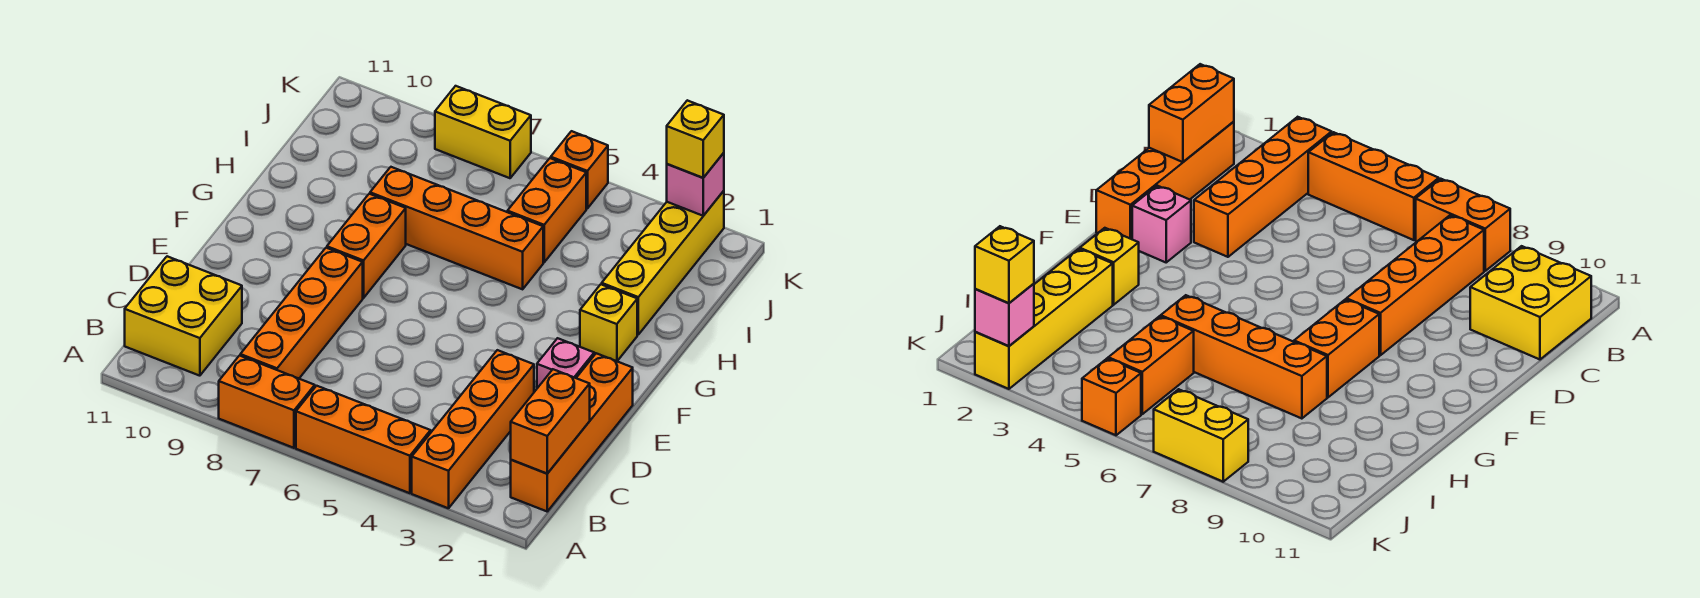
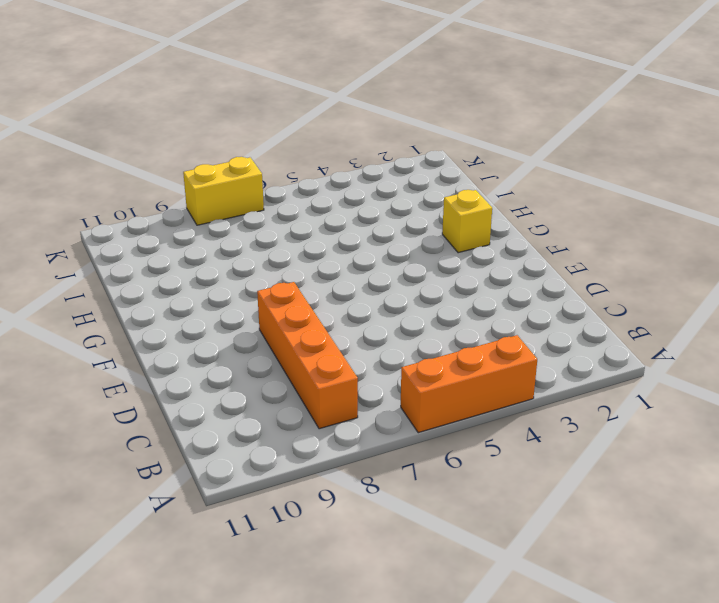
none -> orange brick A3:D3 level 1
none -> orange brick A7:A8 level 1
none -> orange brick B1:E1 level 1

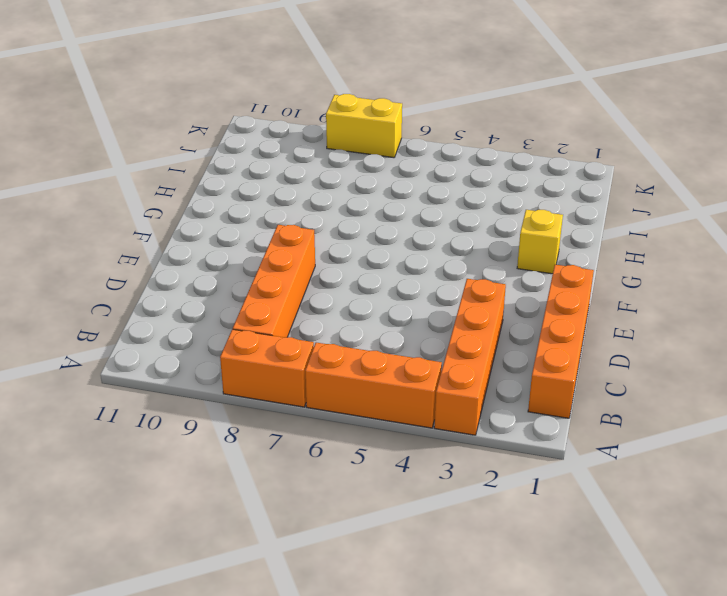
none -> yellow brick B10:C11 level 1
none -> pink brick E2 level 1
none -> orange brick F8:G8 level 1

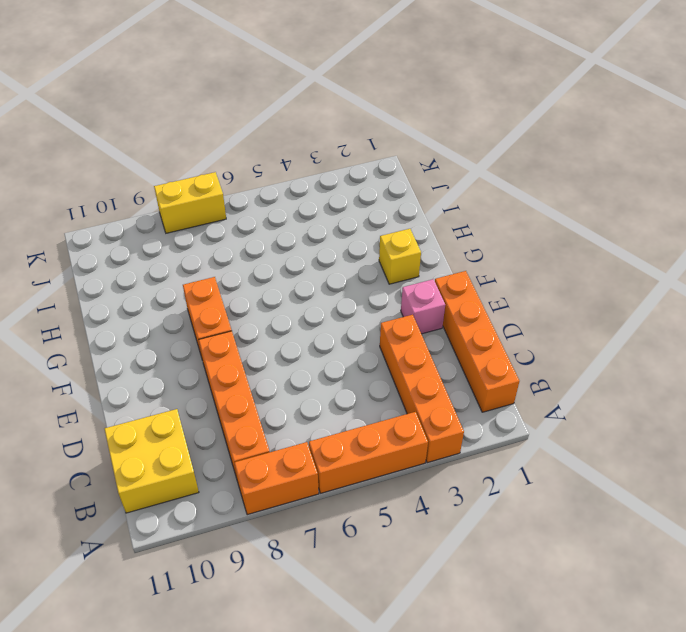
none -> yellow brick H2:K2 level 1
none -> orange brick H5:H8 level 1
none -> orange brick I5:J5 level 1

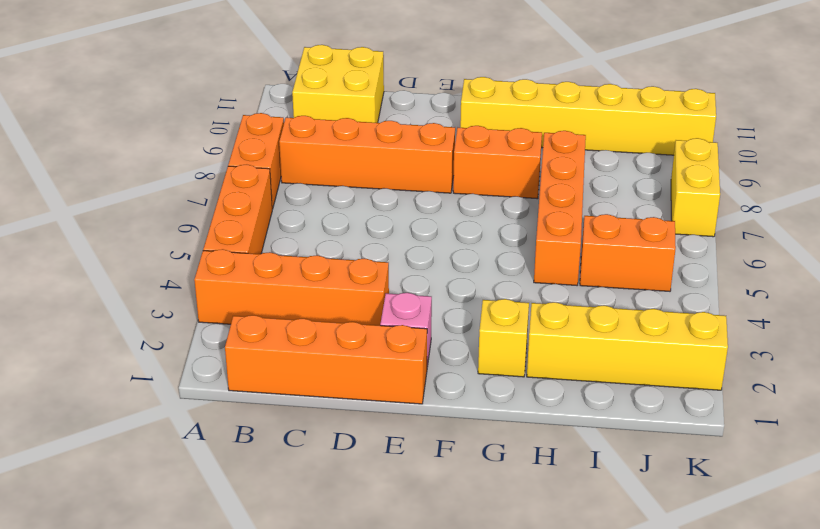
yellow brick F10:K10 level 1 -> none
none -> orange brick K5 level 1
none -> orange brick B1:C1 level 2
none -> pink brick K2 level 2

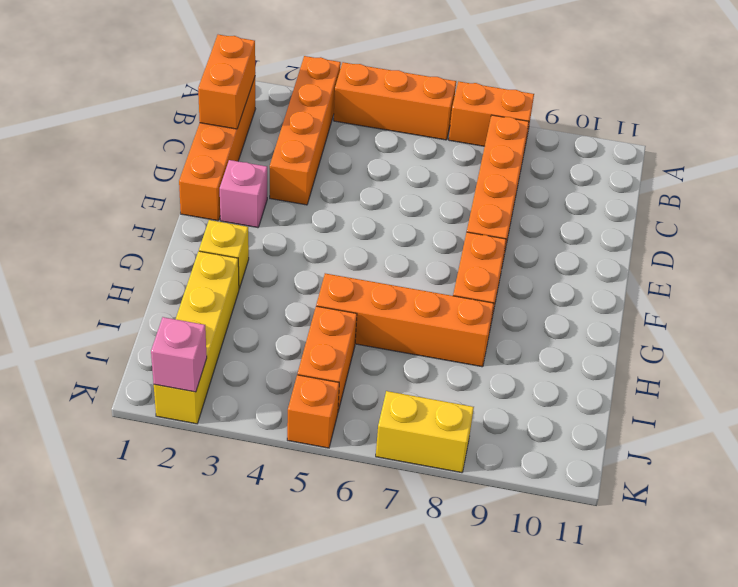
none -> yellow brick B10:C11 level 1
none -> yellow brick K2 level 3

